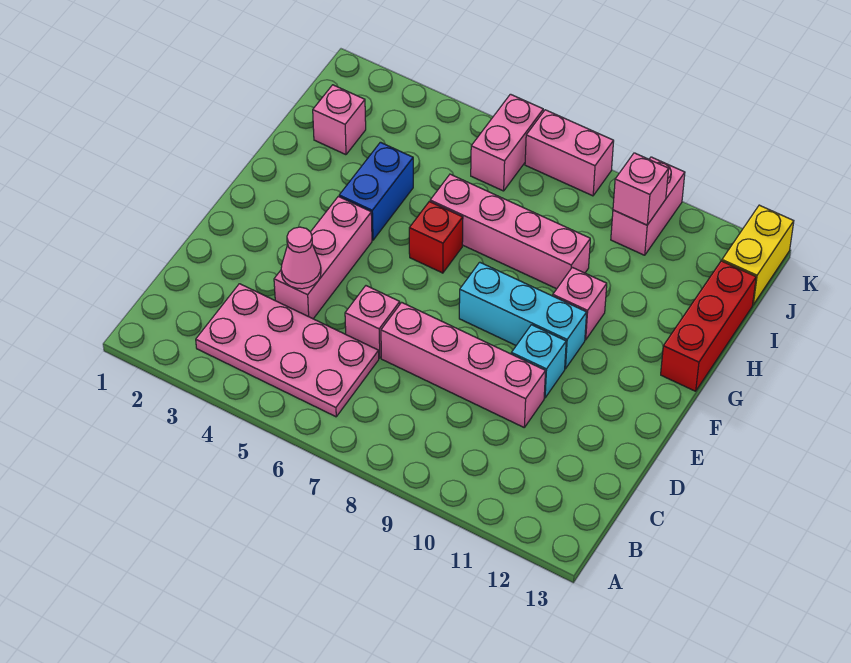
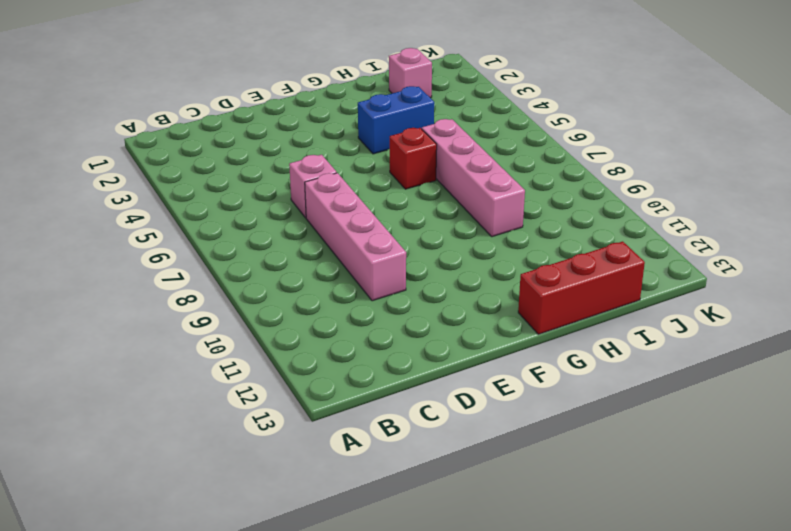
none -> pink plate B3:C6 level 1
none -> pink brick D4:F4 level 1
none -> cyan brick E10 level 1

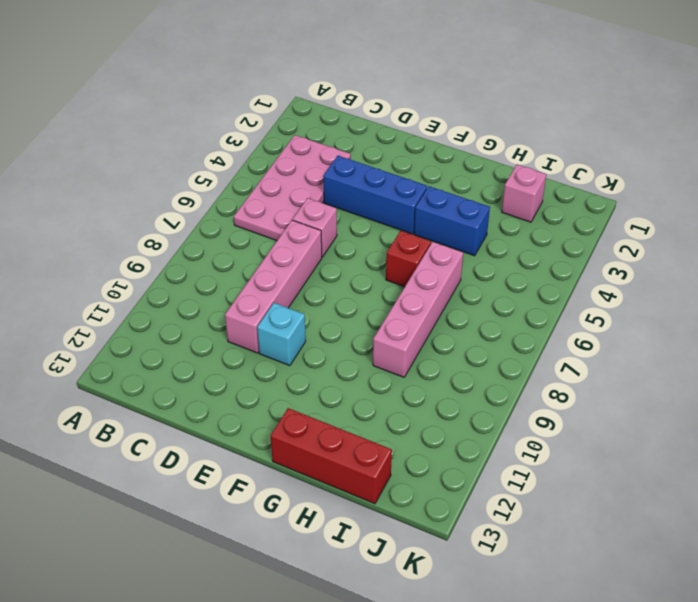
blue brick D4:F4 level 1 -> pink brick D4:F4 level 1
none -> cyan brick F8:F10 level 1
none -> pink brick G10 level 1
none -> pink brick J6:K6 level 1

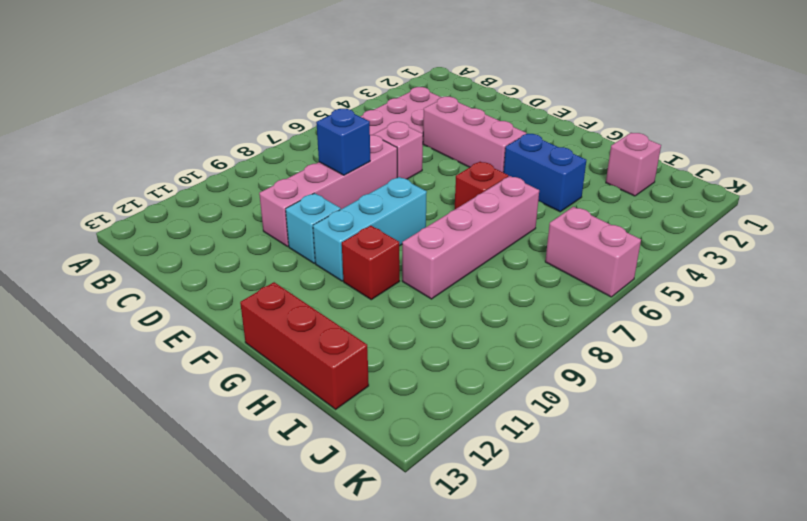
blue brick D8 level 2 -> none
red brick G10 level 1 -> pink brick G10 level 1
none -> pink brick J10:K10 level 1
none -> yellow brick J13:K13 level 1
none -> pink brick K7:K8 level 1

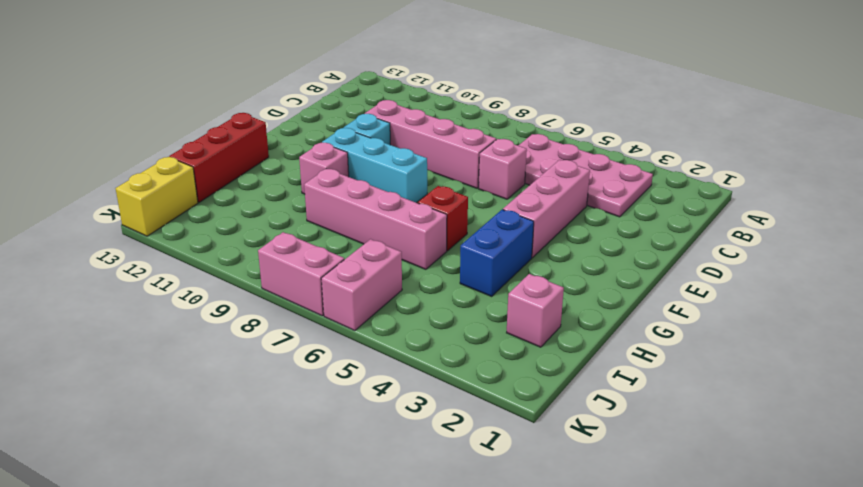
none -> pink brick J10:K10 level 1
none -> pink cone D4 level 2
none -> pink brick J10 level 2

